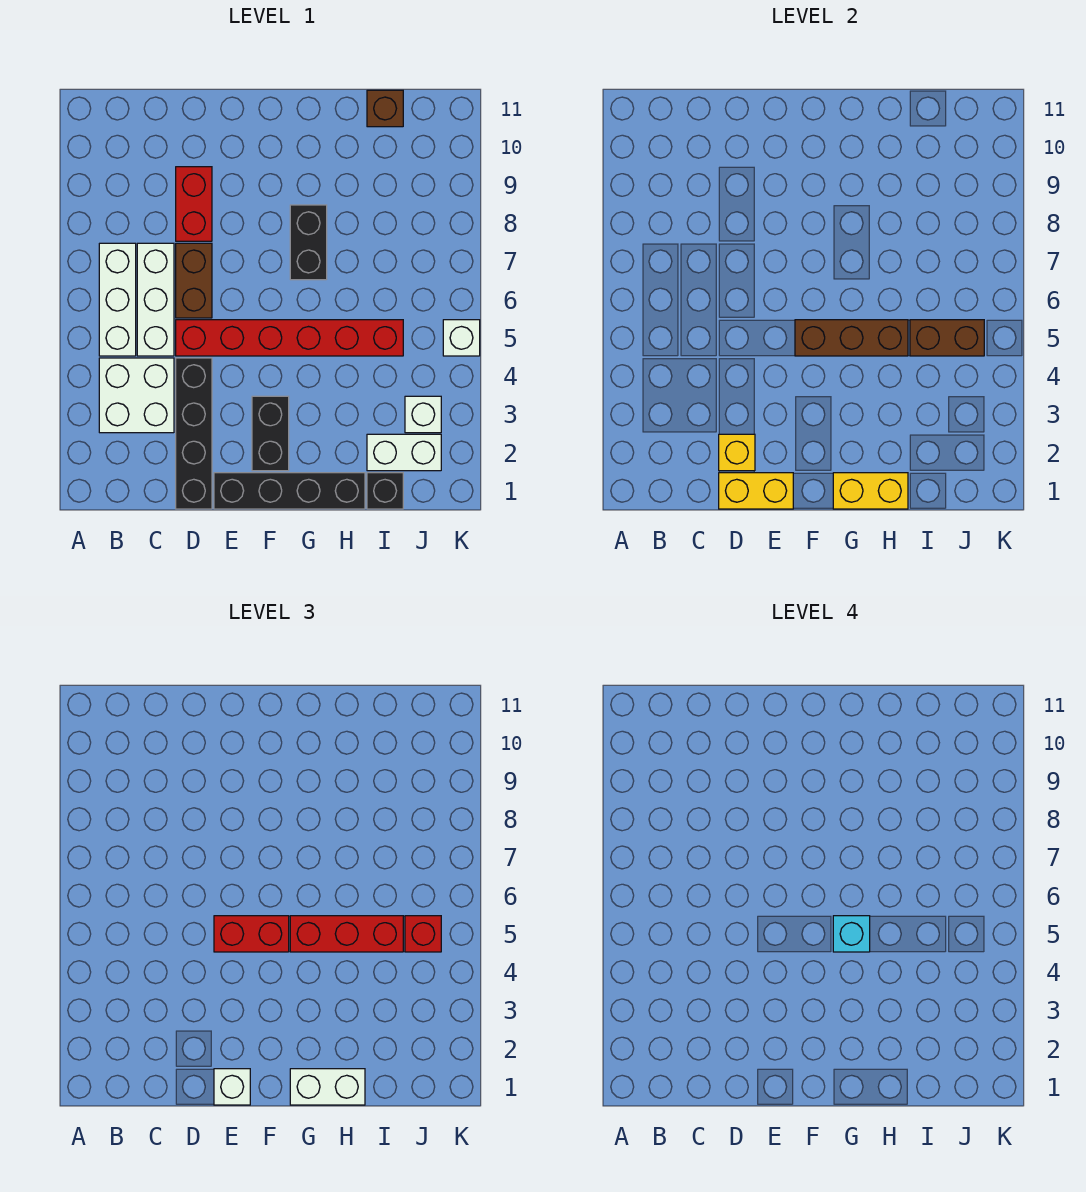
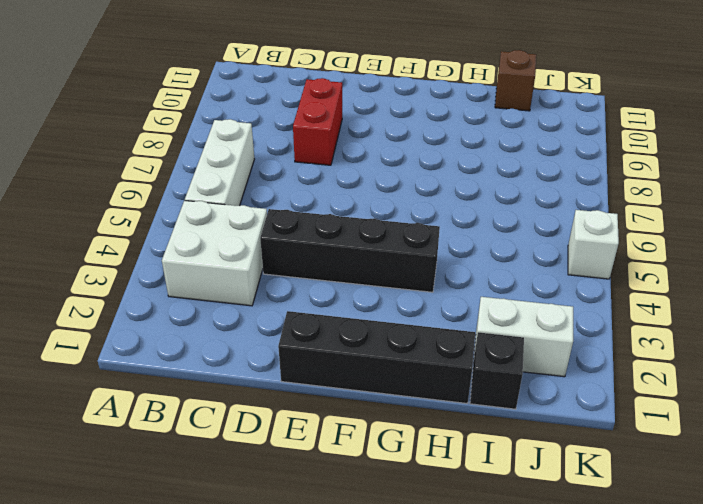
black brick D4:G4 level 1 -> black brick D1:D4 level 1
none -> white brick C5:C7 level 1
none -> red brick D5:I5 level 1
none -> brown brick D6:D7 level 1

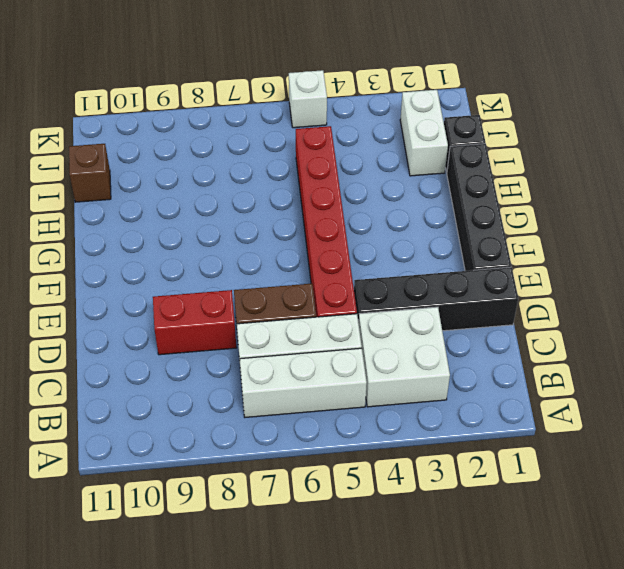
none -> black brick F2:F3 level 1
none -> black brick G7:G8 level 1
none -> white brick J3 level 1

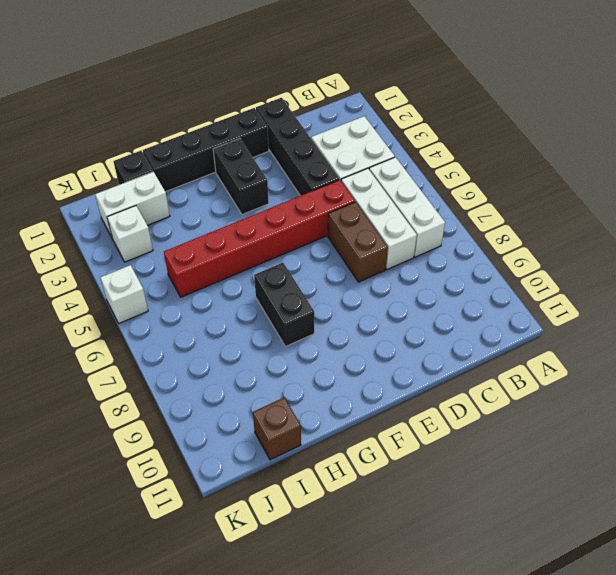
none -> red brick D8:D9 level 1
none -> yellow brick D1:E1 level 2
none -> yellow brick D2 level 2

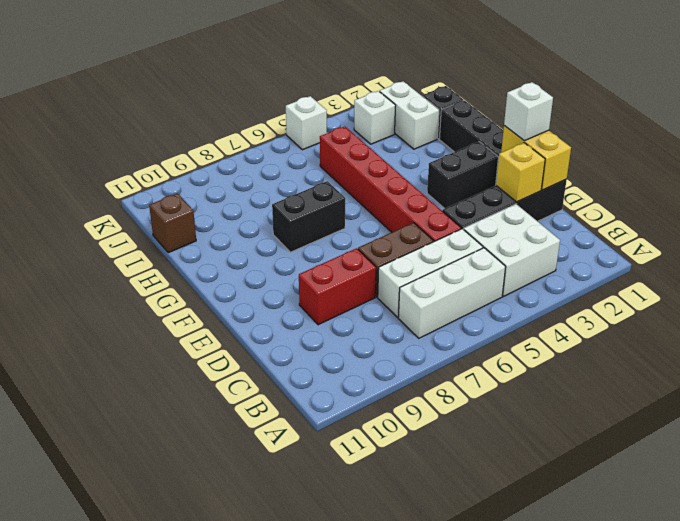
none -> brown brick F5:H5 level 2
none -> yellow brick G1:H1 level 2
none -> brown brick I5:J5 level 2

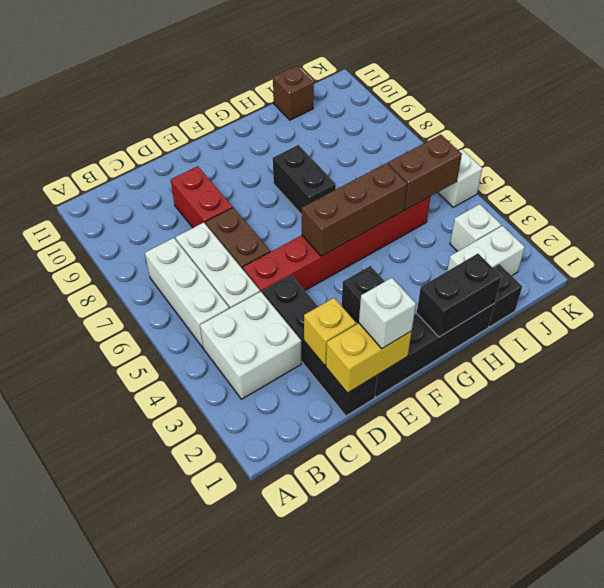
black brick G1:H1 level 2 -> yellow brick G1:H1 level 2
none -> red brick E5:F5 level 3
none -> white brick G1:H1 level 3
none -> red brick G5:I5 level 3

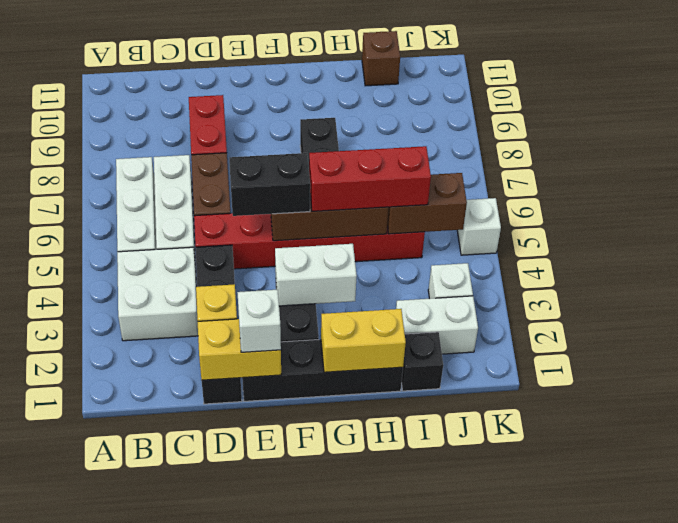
black brick E5:F5 level 3 -> red brick E5:F5 level 3
white brick F3:G3 level 2 -> white brick G1:H1 level 3
none -> red brick J5 level 3
none -> cyan brick G5 level 4

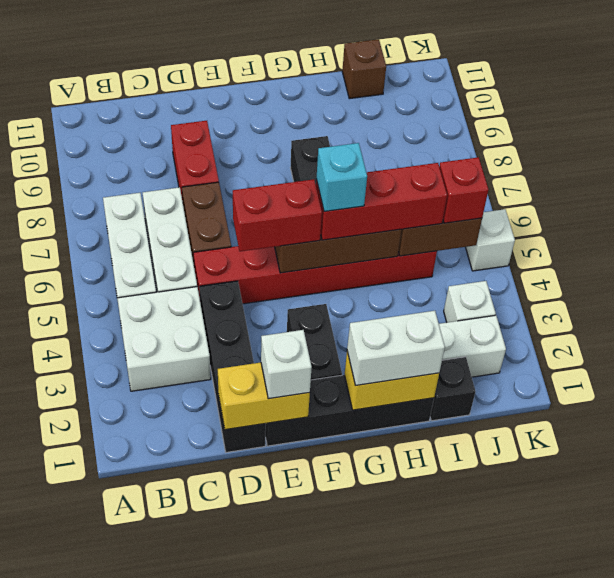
none -> yellow brick D2 level 2

